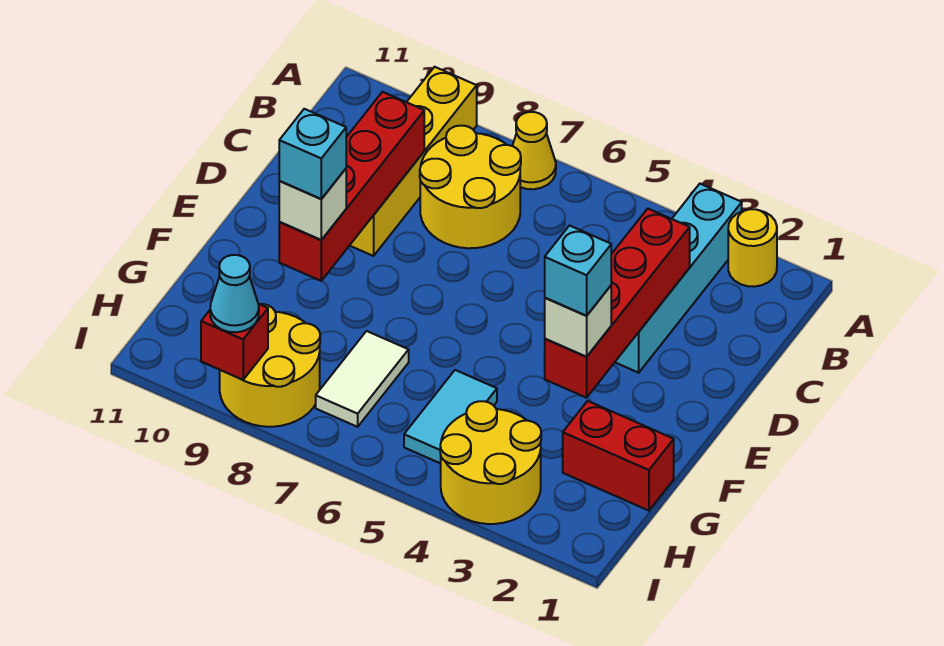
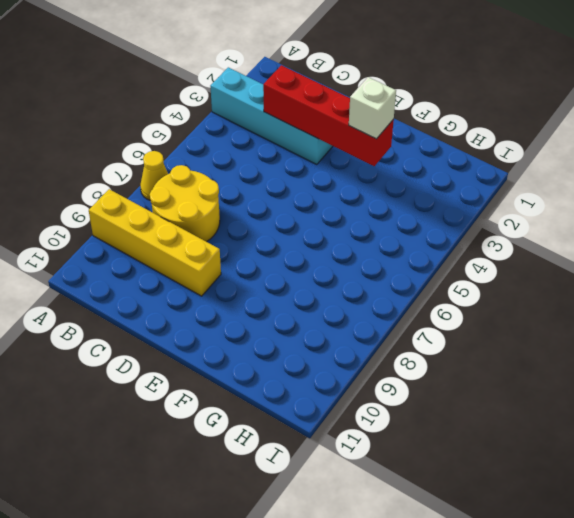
none -> yellow round brick A2 level 1
none -> red brick G1:G2 level 1
none -> cyan tile G5:H5 level 1

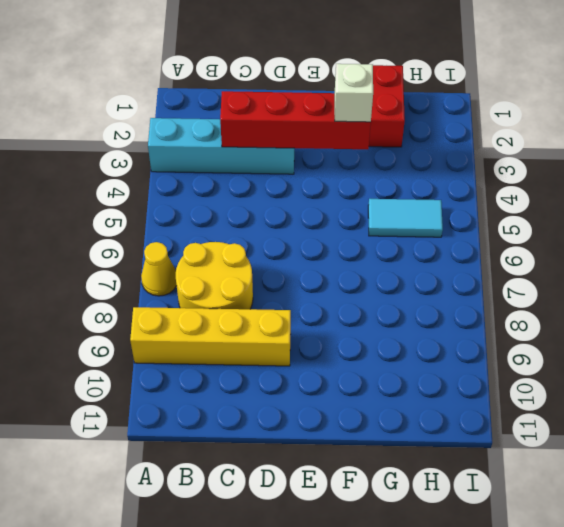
none -> yellow round brick A2 level 1
none -> white tile G7:H7 level 1
none -> yellow round brick H3:I4 level 1

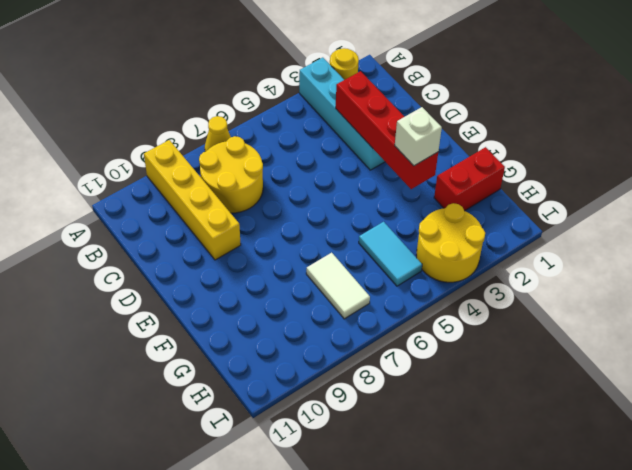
none -> yellow round brick H8:I9 level 1
none -> red brick C9:F9 level 2
none -> red brick I9 level 2

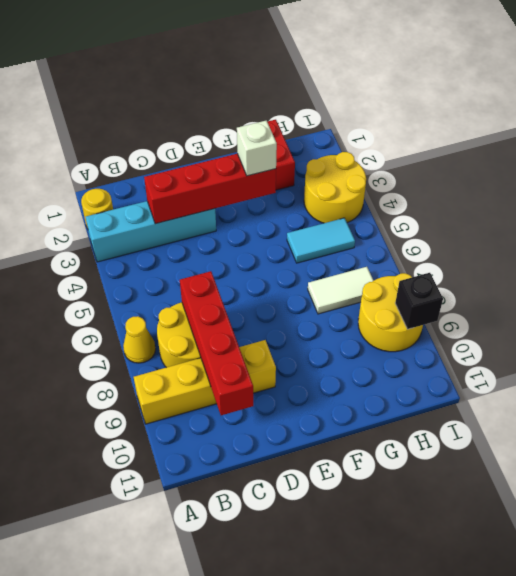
red brick C7:C10 level 2 -> red brick C9:F9 level 2
black brick I9 level 2 -> red brick I9 level 2
none -> white brick F9 level 3
none -> cyan cone I9 level 3
none -> cyan brick F3 level 4

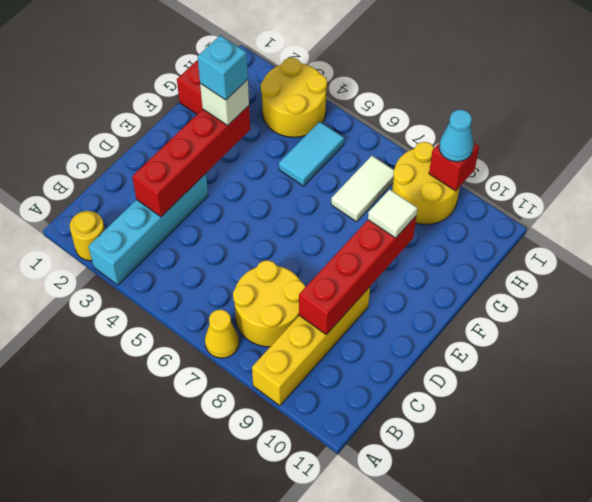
white tile F9 level 3 -> white brick F9 level 3
none -> cyan brick F9 level 4

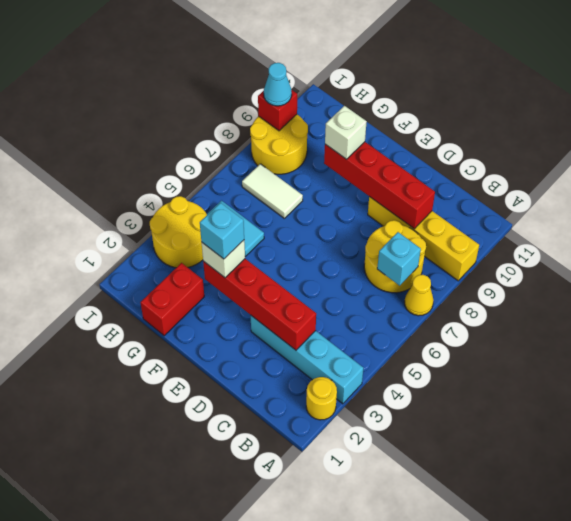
cyan brick B7 level 2 -> cyan brick F9 level 4

